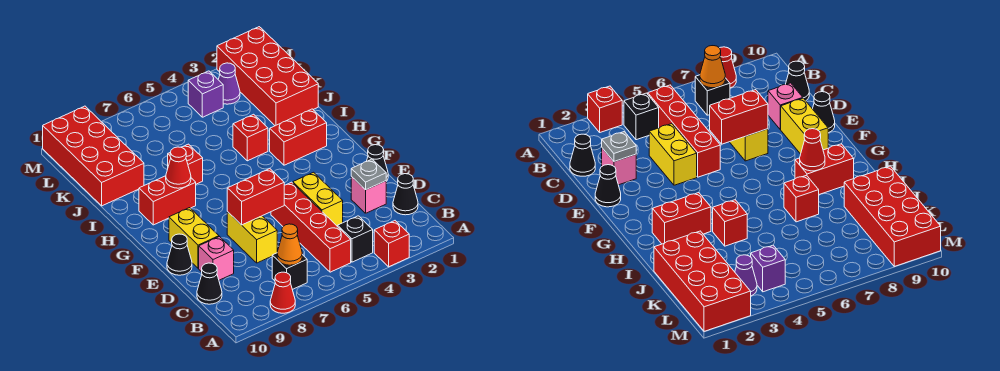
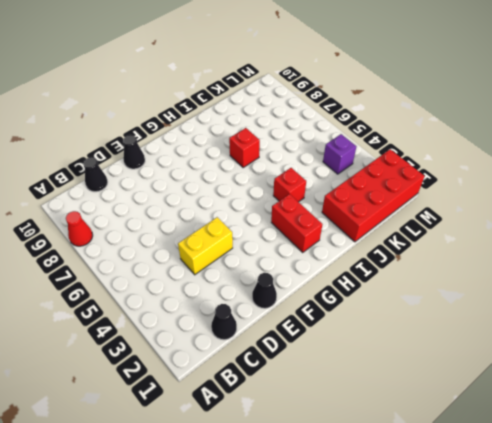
none -> red brick A3 level 1
none -> black brick B4 level 1
none -> red brick B5:E5 level 1

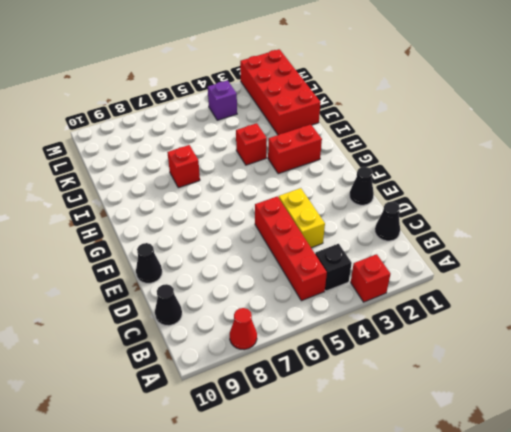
none -> black brick B7 level 1
none -> pink brick D2 level 1
none -> yellow brick D7:E7 level 1

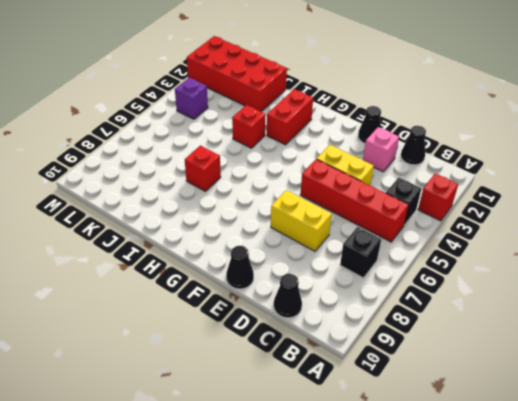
none -> red cone A8 level 1
none -> pink brick D9 level 1
none -> yellow brick E9:F9 level 1

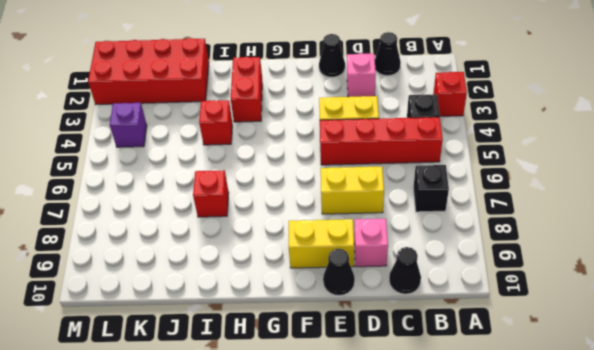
none -> red cone A8 level 1
none -> red brick H8:H9 level 1
none -> red brick J9:M10 level 1

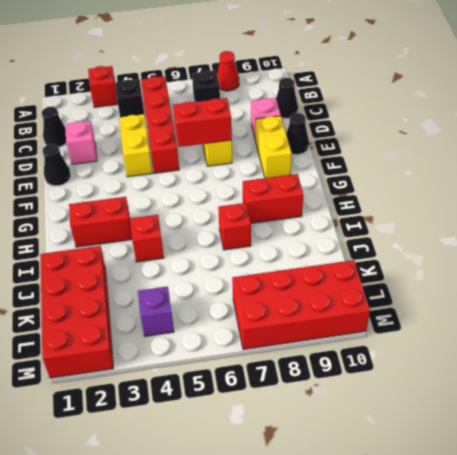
red brick L7:M10 level 1 -> red brick J9:M10 level 1
none -> purple cone L3 level 1
none -> orange cone B7 level 2
none -> grey plate D2 level 2

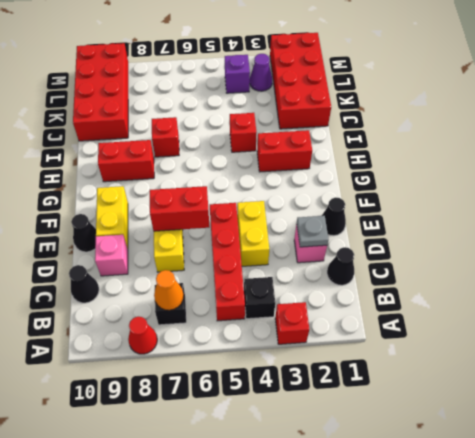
none -> red cone H8 level 2

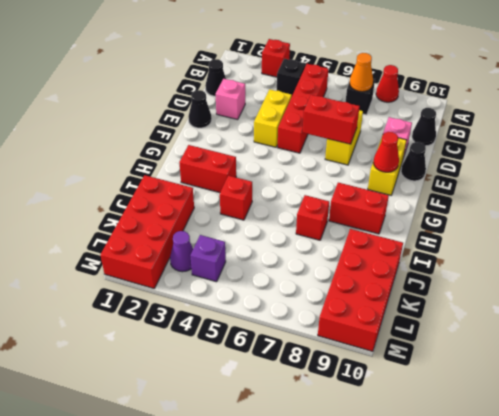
red cone F9 level 2 -> red cone H8 level 2
none -> grey plate D2 level 2

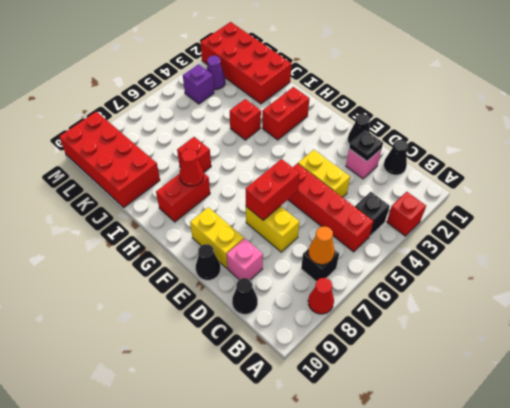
black plate D2 level 2 -> grey plate D2 level 2

